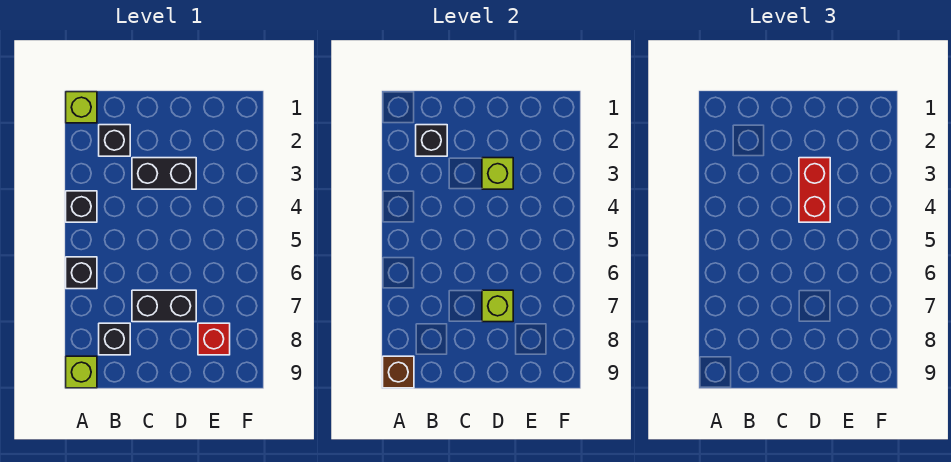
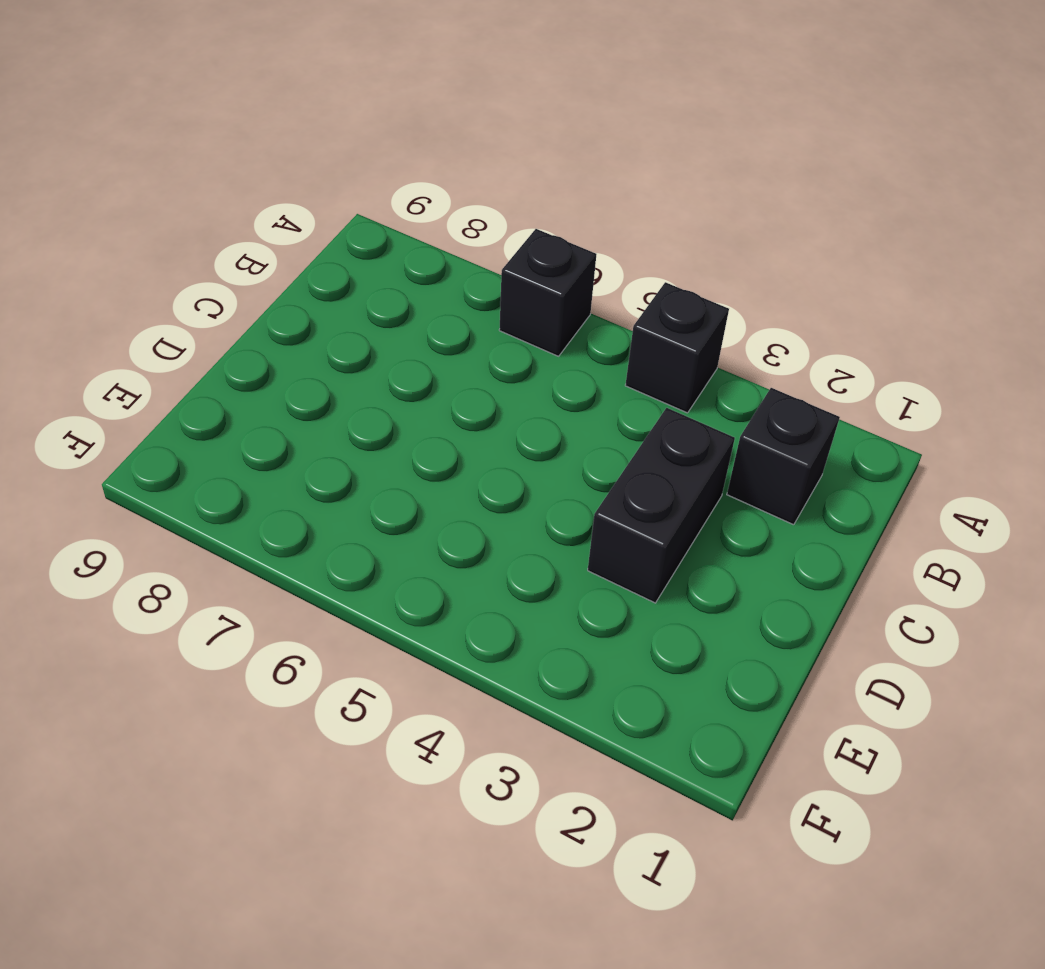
none -> lime brick A1 level 1
none -> lime brick A9 level 1
none -> black brick B8 level 1

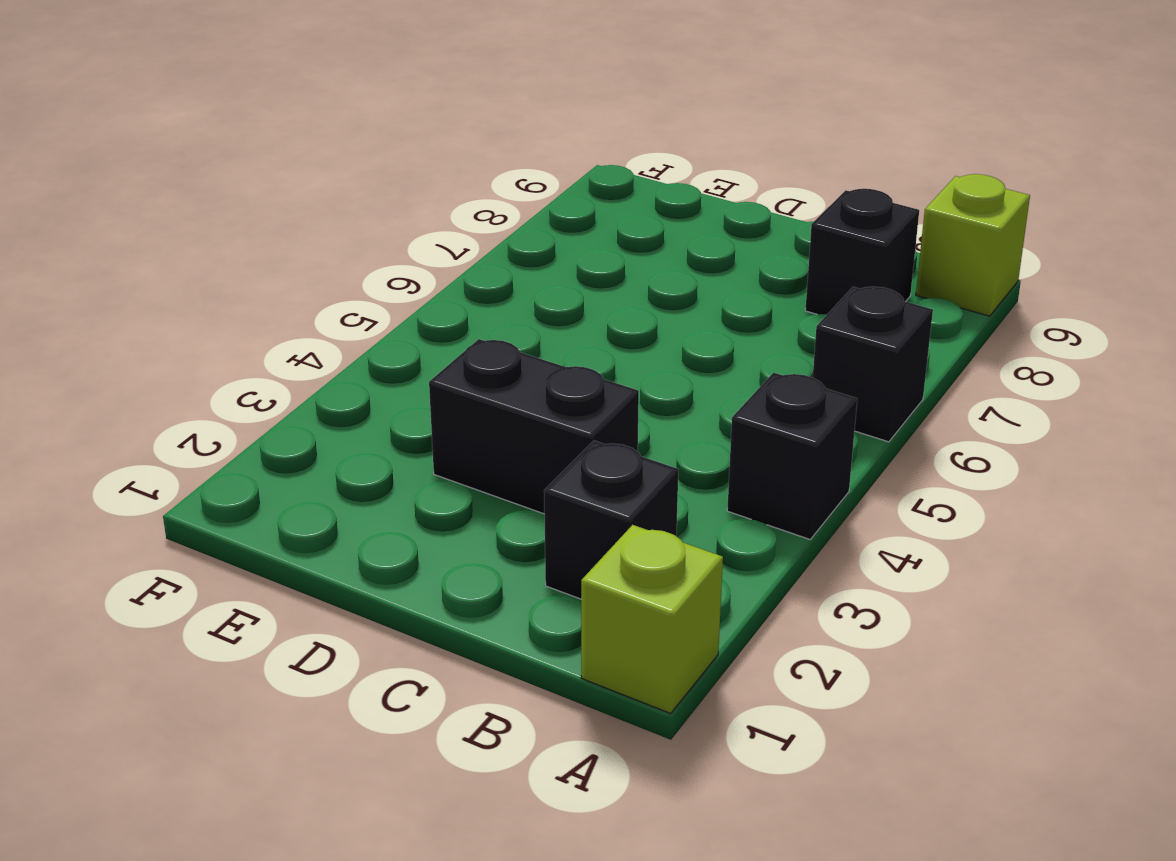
none -> black brick C7:D7 level 1
none -> red brick E8 level 1
none -> brown brick A9 level 2

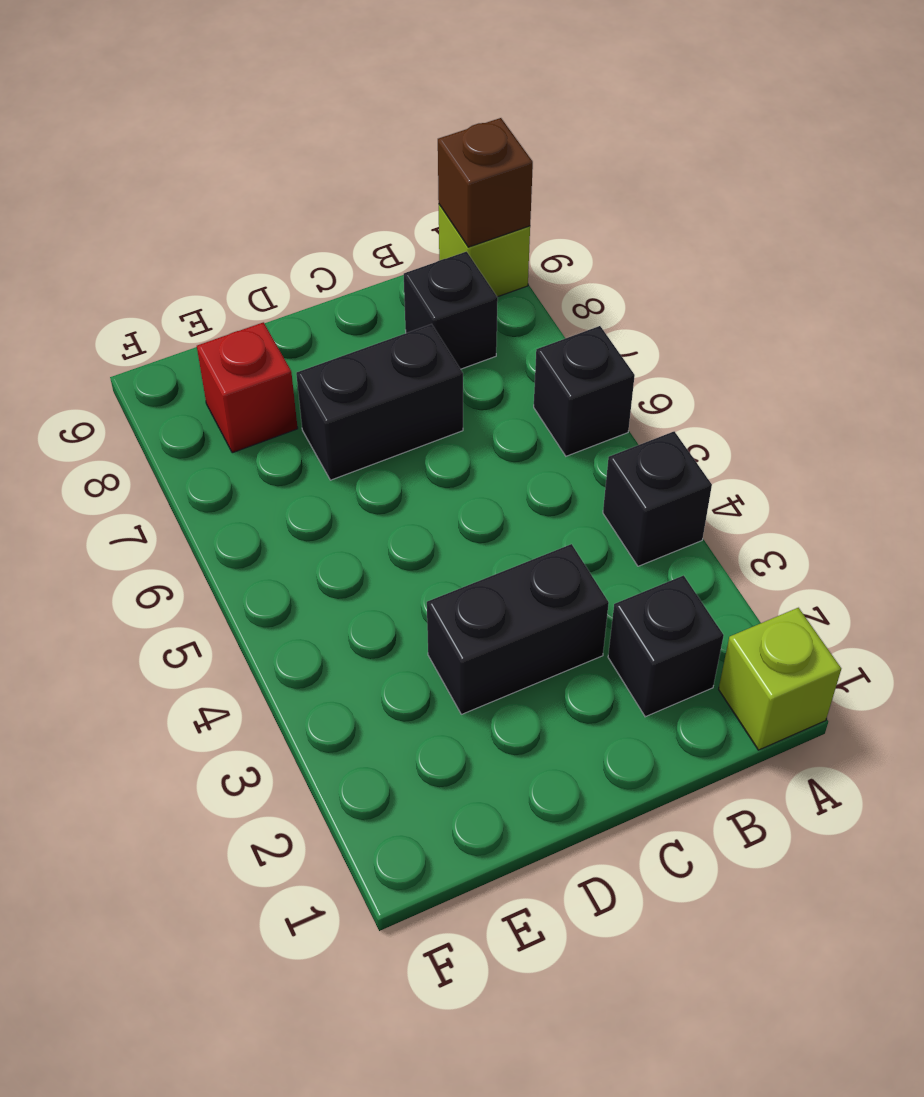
none -> black brick B2 level 2
none -> lime brick D3 level 2
none -> lime brick D7 level 2

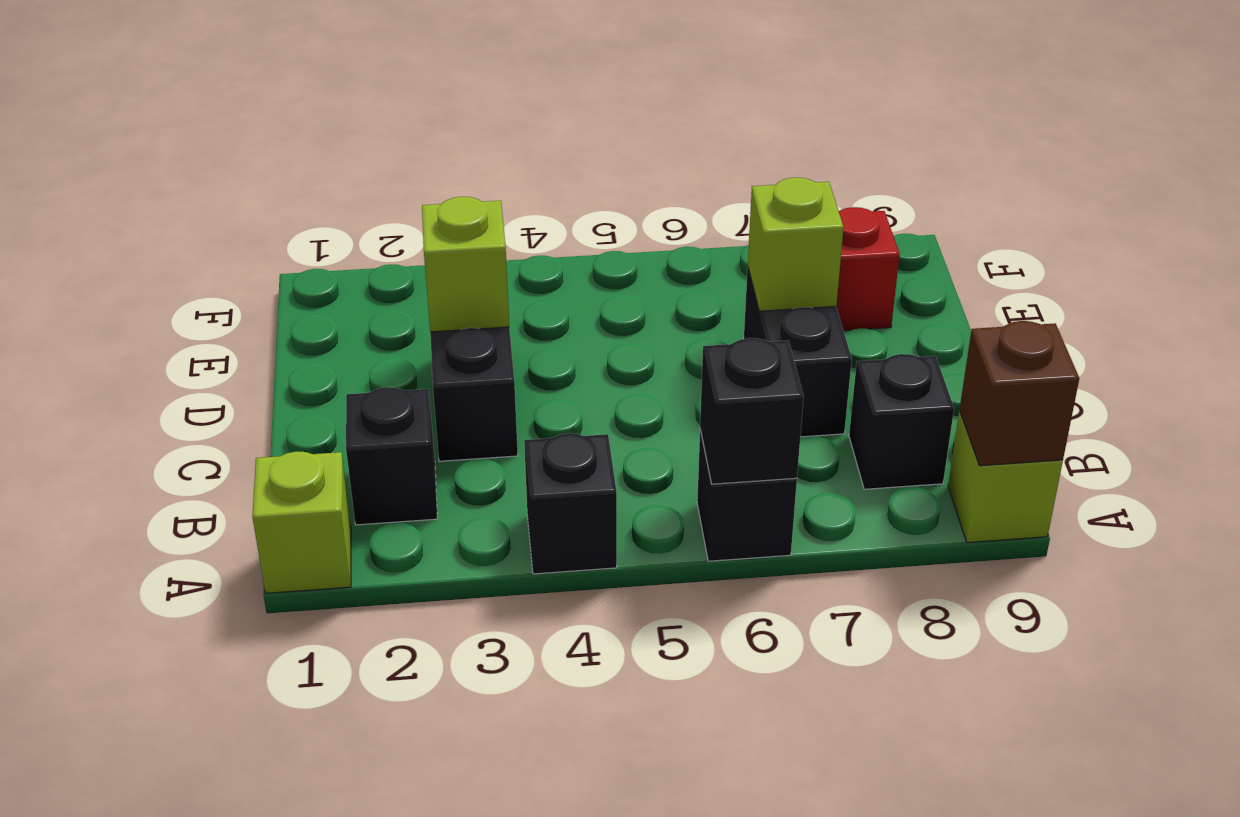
black brick A6 level 2 -> black brick B2 level 2
none -> red brick D3:D4 level 3

